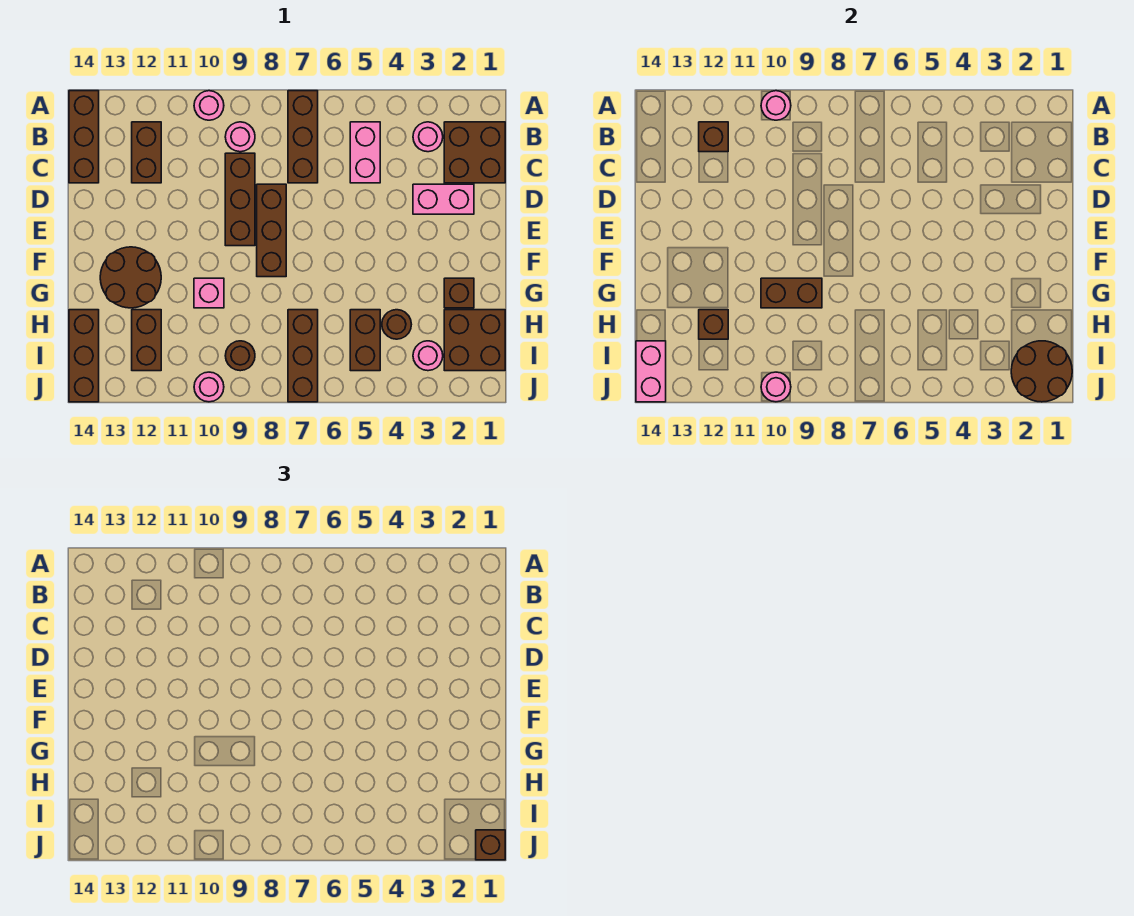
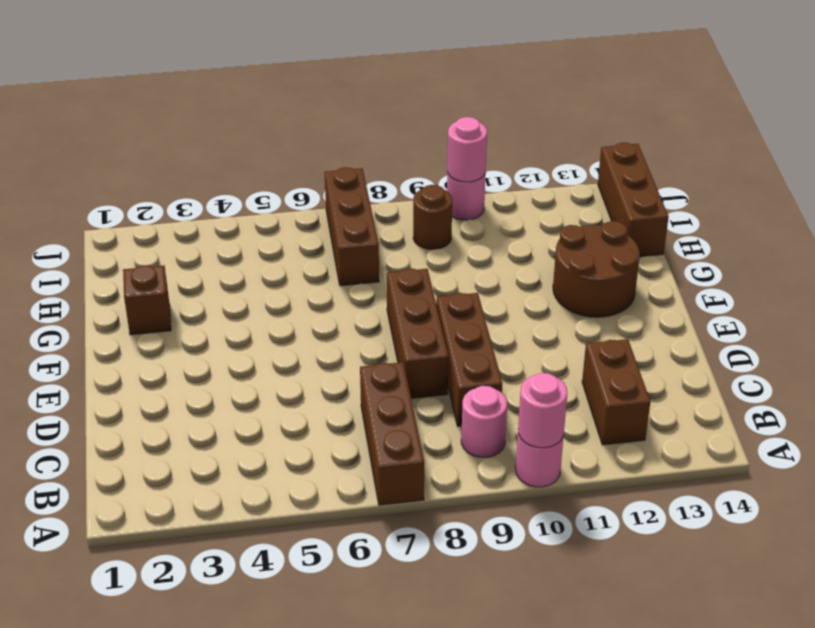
none -> brown brick A14:C14 level 1
none -> brown brick B1:C2 level 1
none -> pink round brick B3 level 1
none -> pink brick B5:C5 level 1

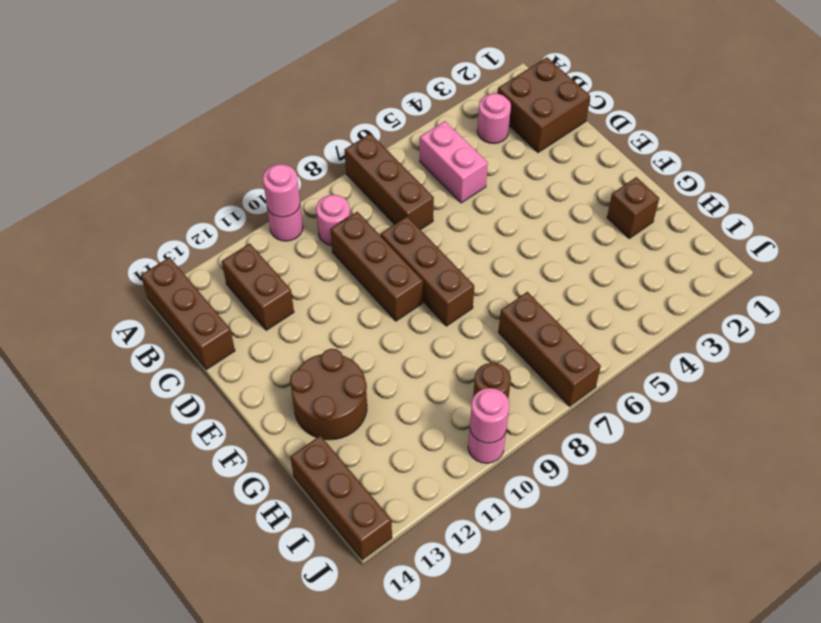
none -> pink brick D2:D3 level 1
none -> pink brick G10 level 1
none -> brown brick H1:I2 level 1
none -> brown round brick H4 level 1

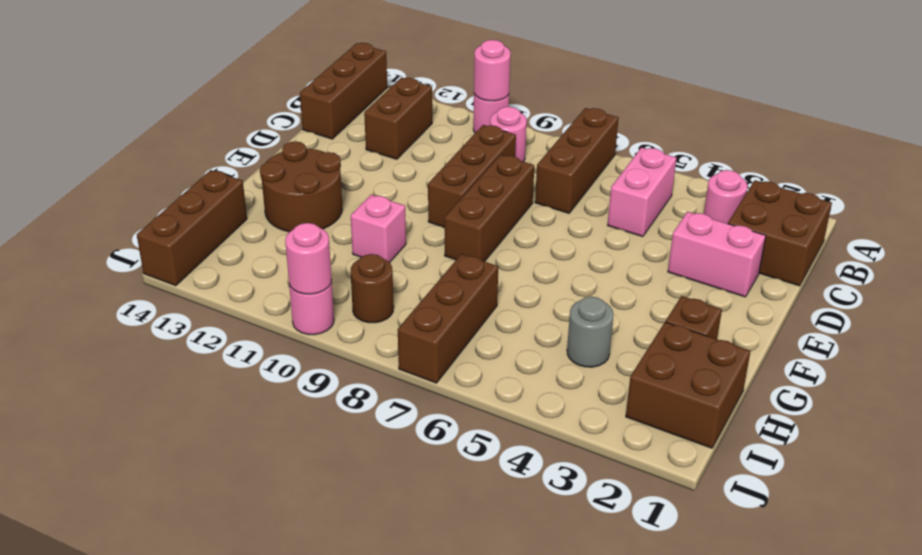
grey round brick H4 level 1 -> brown round brick H4 level 1
none -> brown brick H5:I5 level 1
none -> brown brick H12:I12 level 1
none -> pink round brick I3 level 1
none -> brown brick B12 level 2

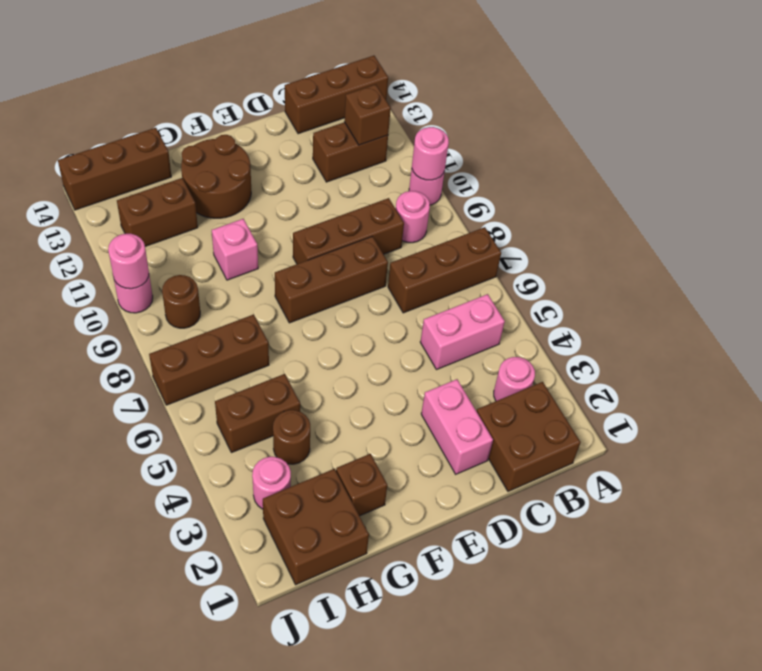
none -> brown brick G9:G10 level 2
none -> brown brick H12 level 2
none -> brown round brick I1:J2 level 2
none -> pink brick I14:J14 level 2

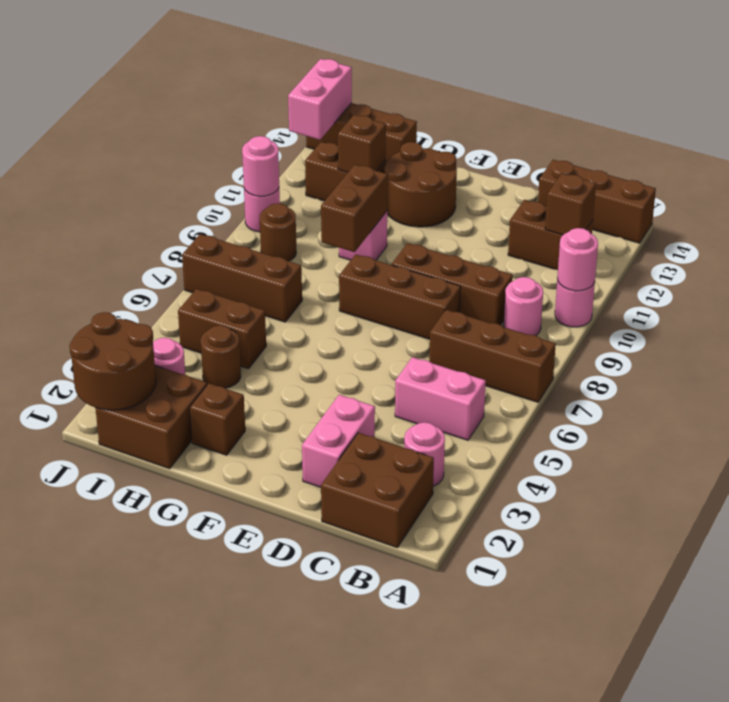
pink brick J13:J14 level 2 -> pink brick I14:J14 level 2
none -> brown brick J1 level 3

